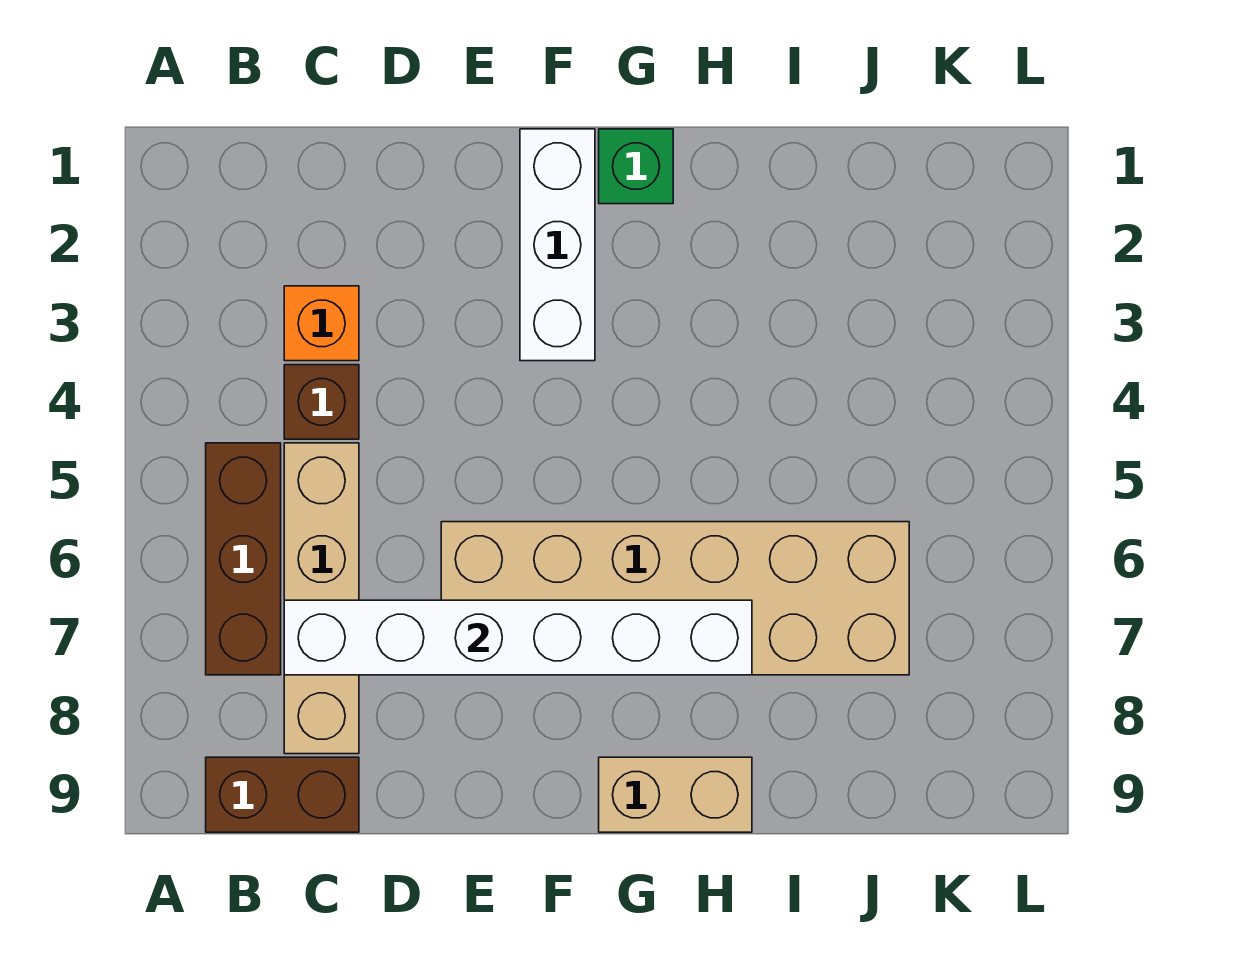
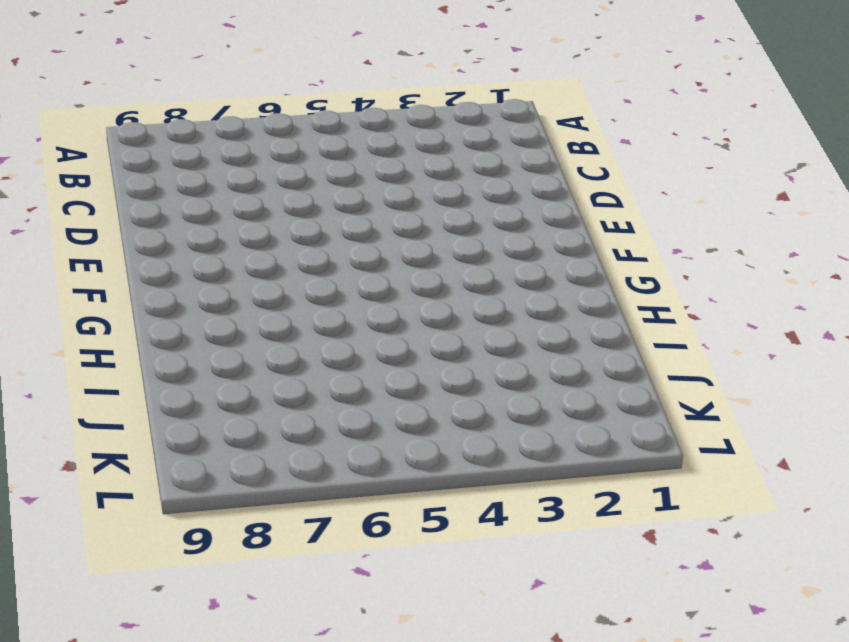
none -> brown brick B5:B7 level 1
none -> brown brick B9:C9 level 1

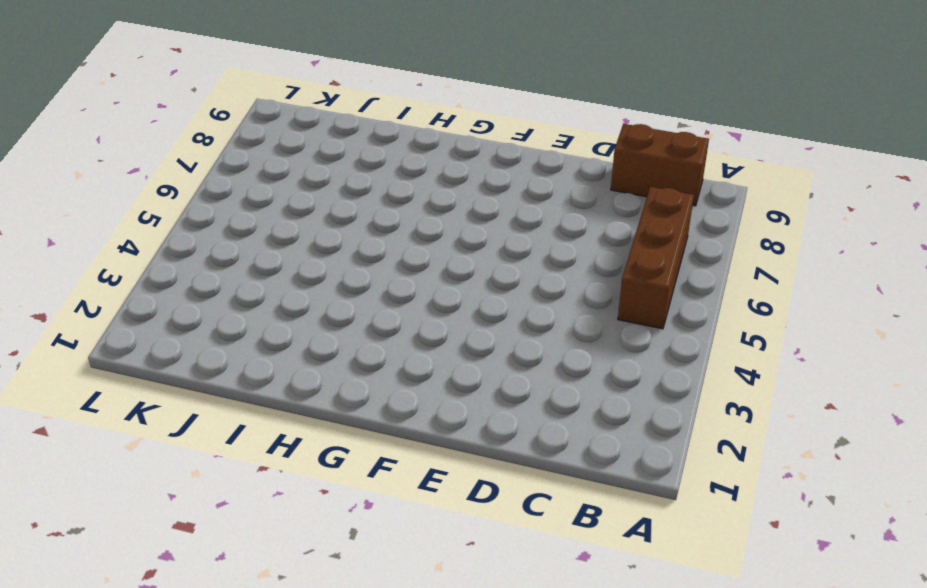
none -> orange brick C3 level 1
none -> brown brick C4 level 1

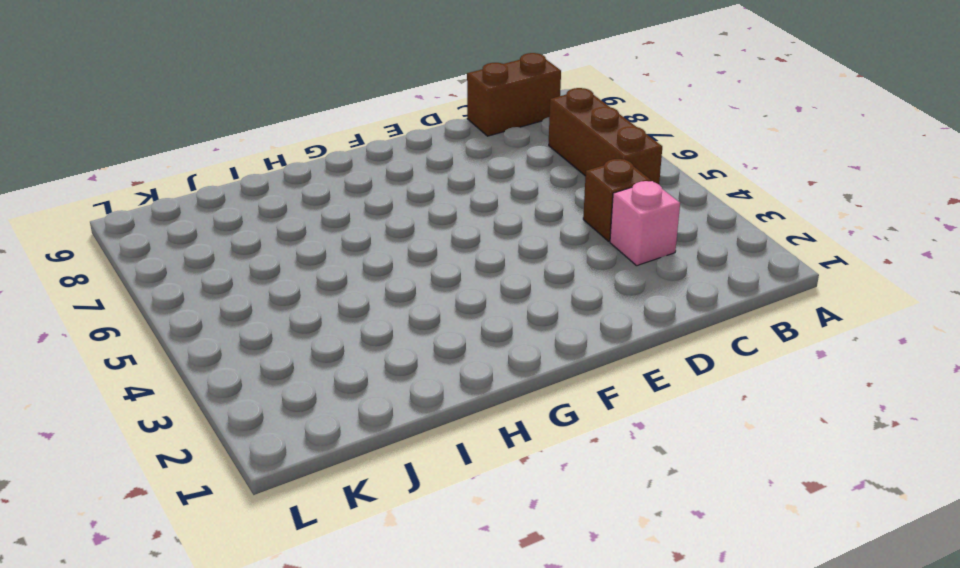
pink brick C3 level 1 -> orange brick C3 level 1
none -> tan brick C5:C8 level 1
none -> tan brick E6:J7 level 1

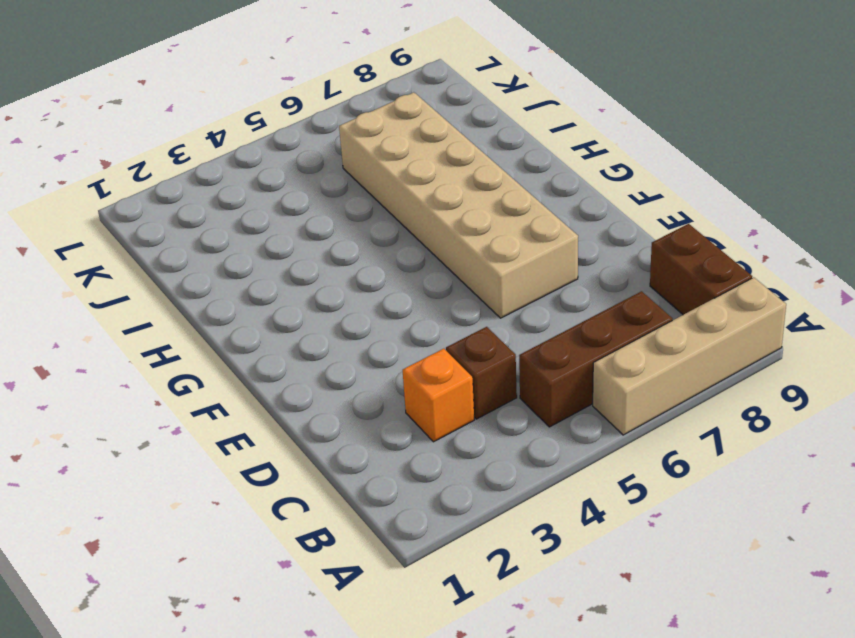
tan brick A6:A9 level 1 -> tan brick C5:C8 level 1
none -> white brick F1:F3 level 1
none -> green brick G1 level 1

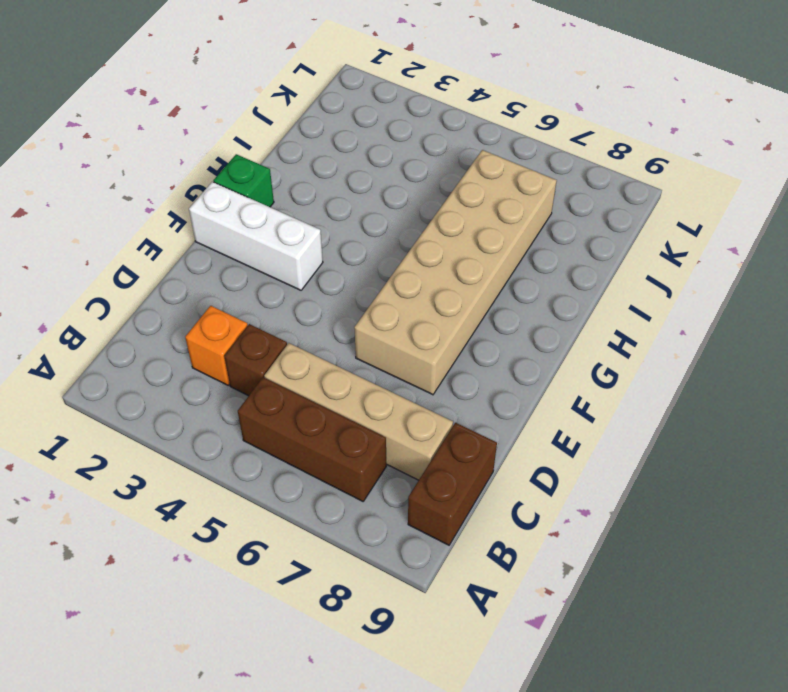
none -> tan brick G9:H9 level 1
none -> white brick C7:H7 level 2

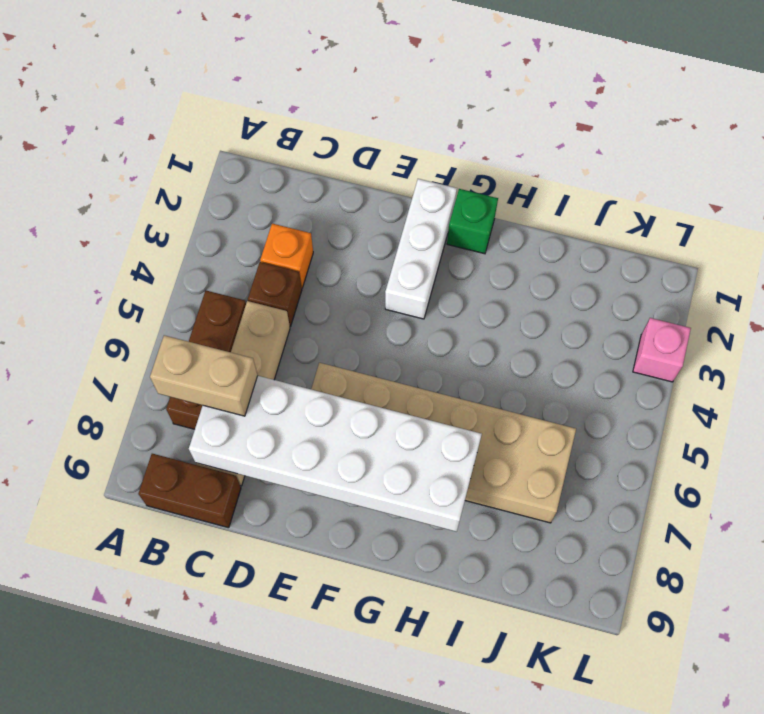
tan brick B7:C7 level 3 -> tan brick G9:H9 level 1
white brick C7:H8 level 2 -> white brick C7:H7 level 2
pink brick L3 level 1 -> none

